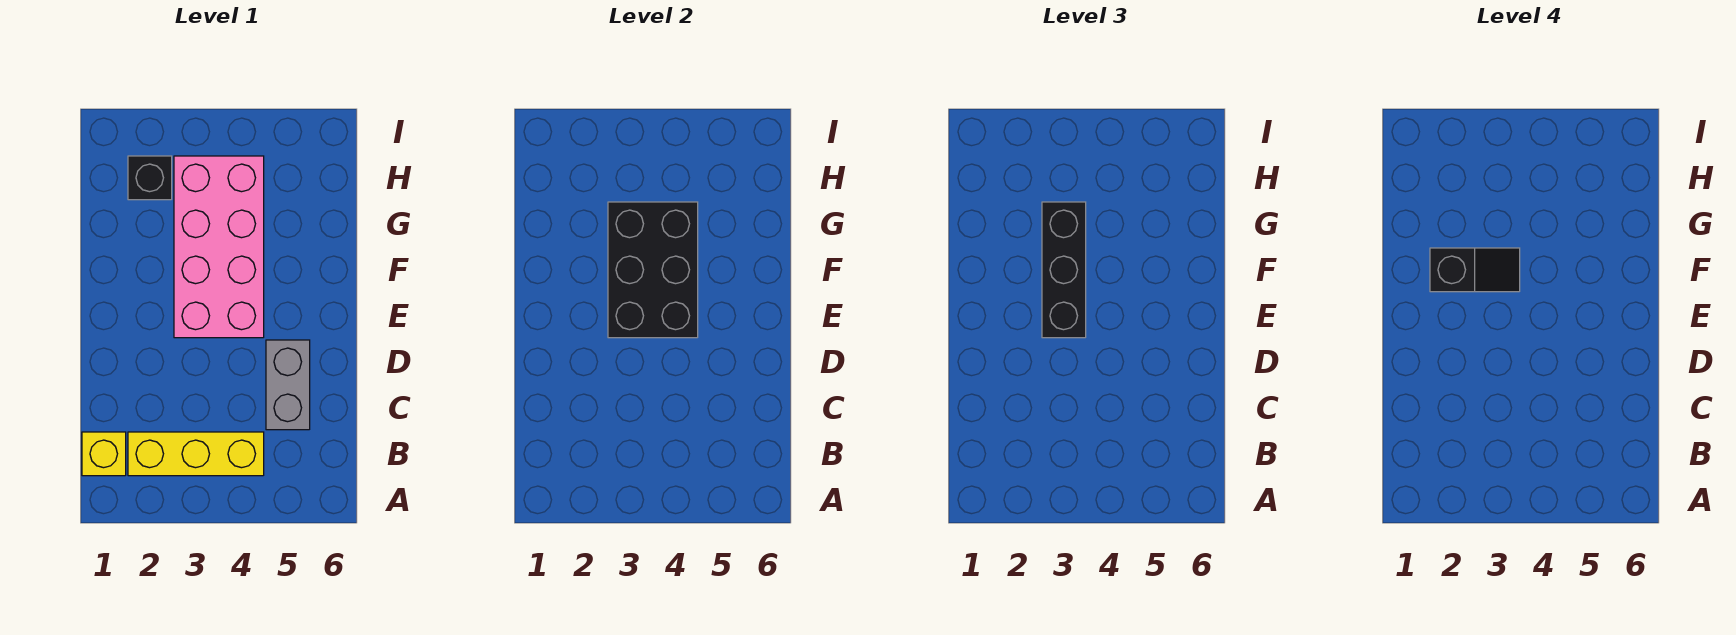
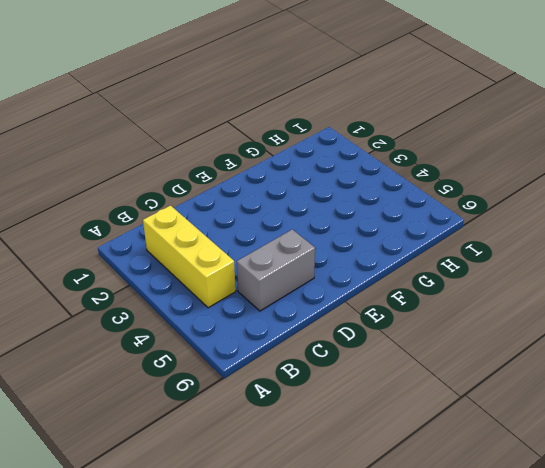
none -> yellow brick B1 level 1
none -> pink brick E3:H4 level 1

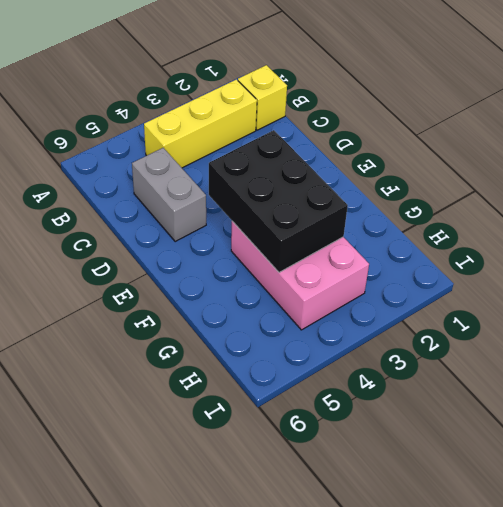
pink brick F3:H4 level 1 -> pink brick E3:H4 level 1
none -> black brick H2 level 1
none -> black brick E3:G3 level 3

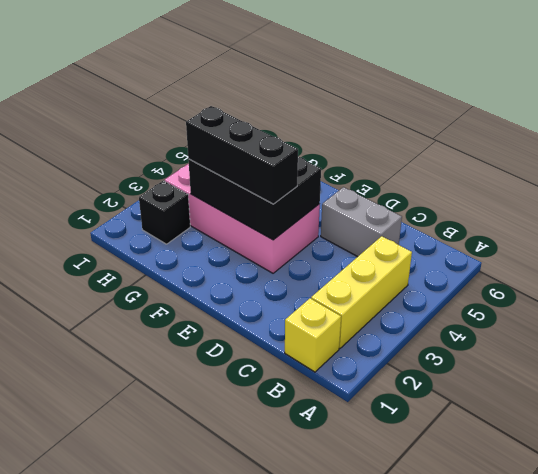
none -> black slope F2:F3 level 4 top 2

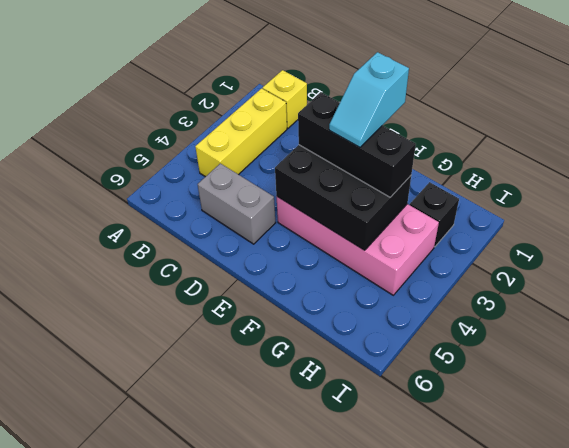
cyan slope F2:F3 level 4 top 2 -> black slope F2:F3 level 4 top 2

